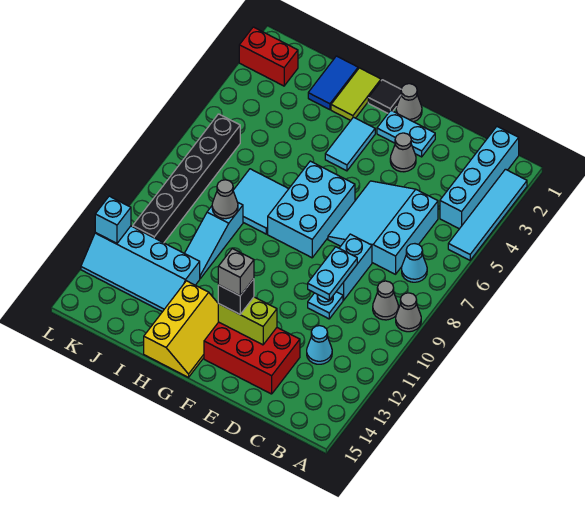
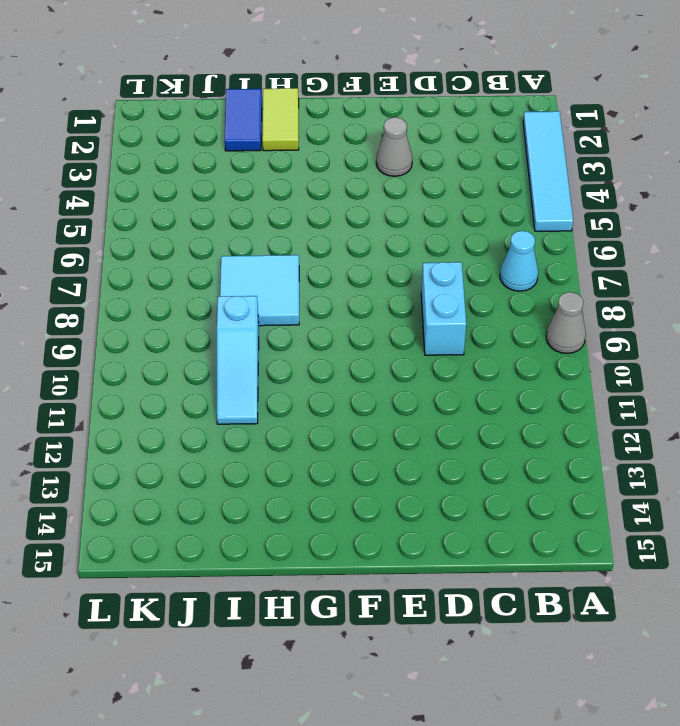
none -> cyan brick B1:B4 level 1
none -> grey cone B9 level 1
none -> cyan slope C5:E7 level 1 top C
none -> cyan cone C12 level 1

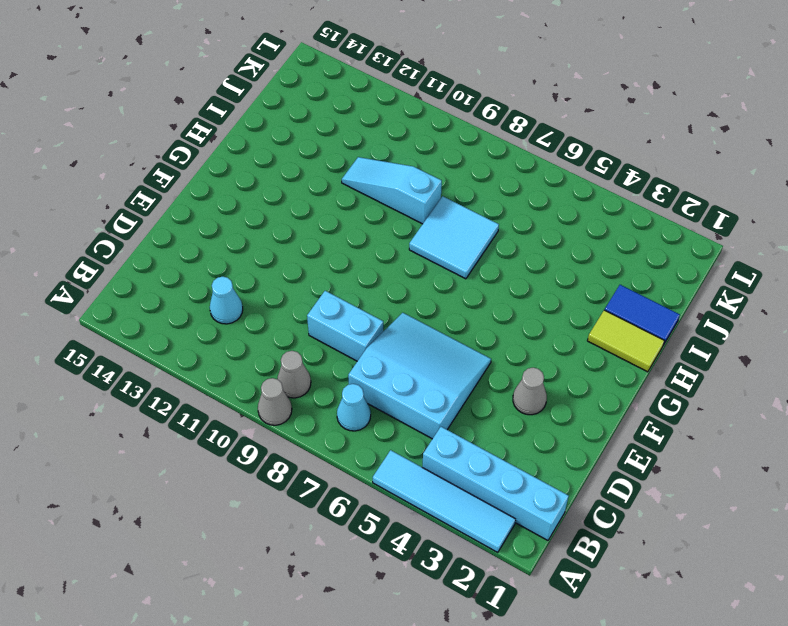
none -> cyan plate D10 level 1
none -> red brick D13:F14 level 1
none -> cyan plate E2:F2 level 1
none -> grey cone F1 level 1

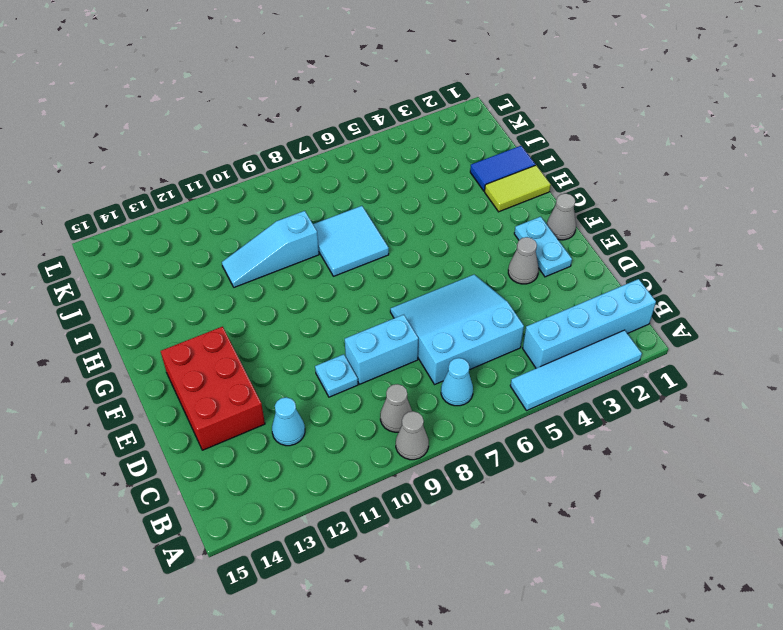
none -> cyan brick F6:G8 level 1
none -> black tile G1 level 1
none -> cyan tile G3:G4 level 1
none -> yellow slope G13:H15 level 1 top H

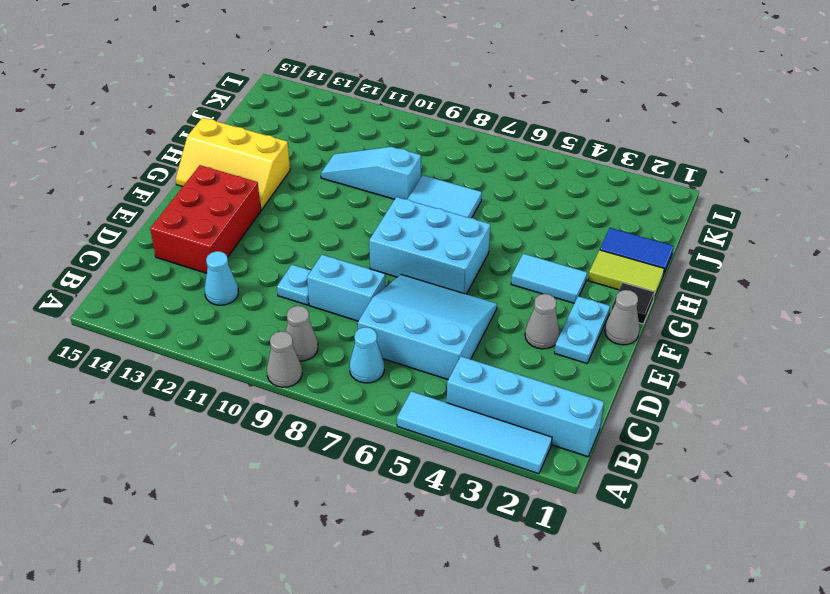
none -> cyan slope I12:L13 level 1 top 12
none -> red brick K2:L2 level 1
none -> black brick K6:K11 level 1
none -> cyan plate D9:D10 level 2

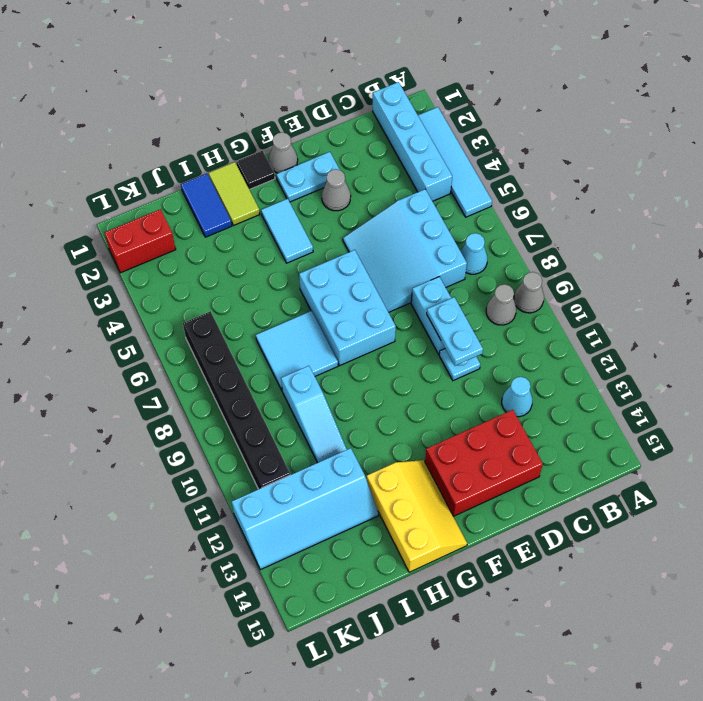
none -> lime brick E13:F13 level 2
none -> grey cone I9 level 2
none -> cyan brick L12 level 2
none -> black brick F13 level 3

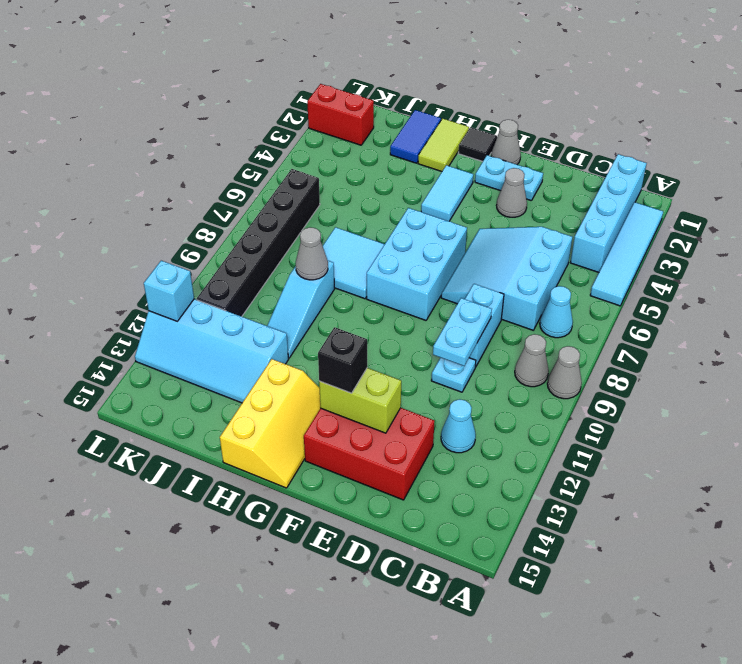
none -> grey brick F13 level 4

